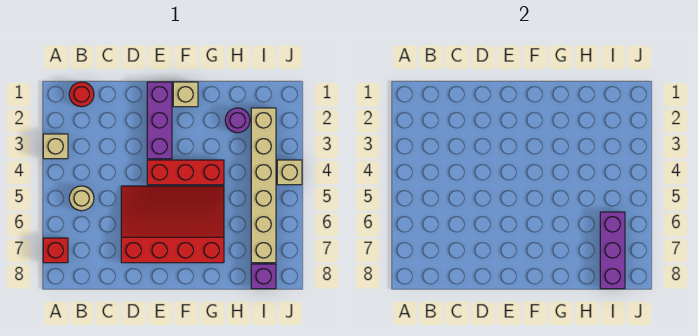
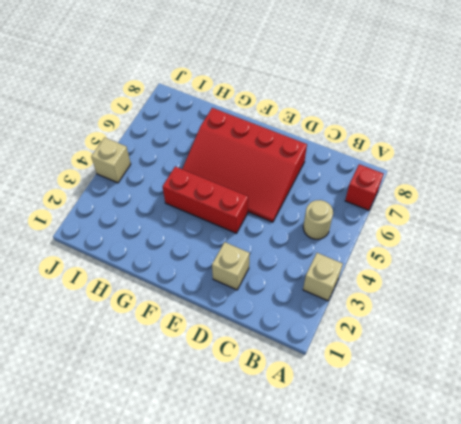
tan brick D2 level 1 -> tan brick F1 level 1
none -> red round brick B1 level 1
none -> purple brick E1:E3 level 1
none -> purple round brick H2 level 1

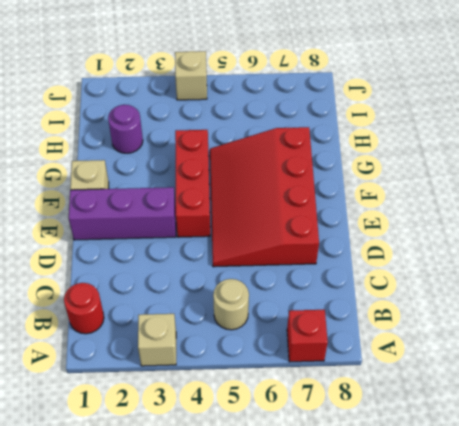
none -> tan brick I2:I7 level 1
none -> purple brick I8 level 1
none -> purple brick I6:I8 level 2

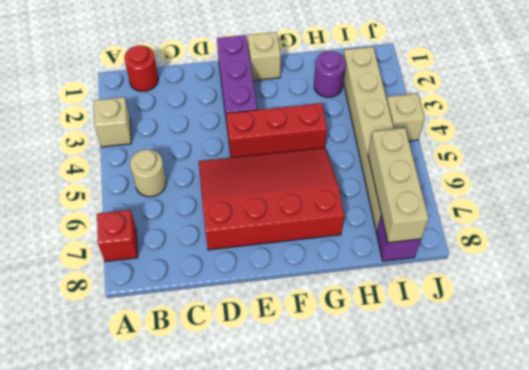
tan brick I6:I8 level 2 -> purple brick I6:I8 level 2

